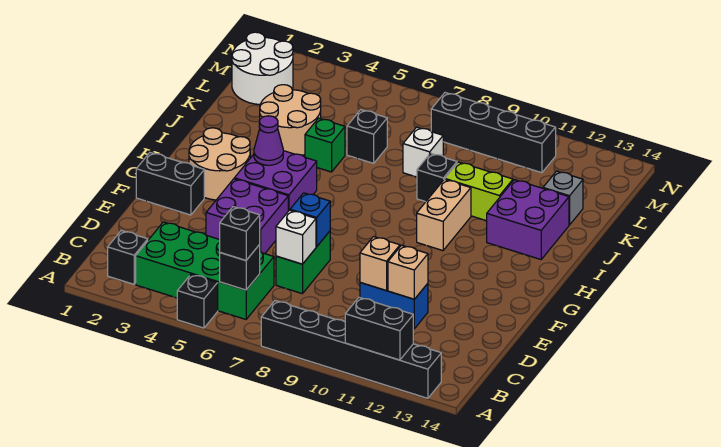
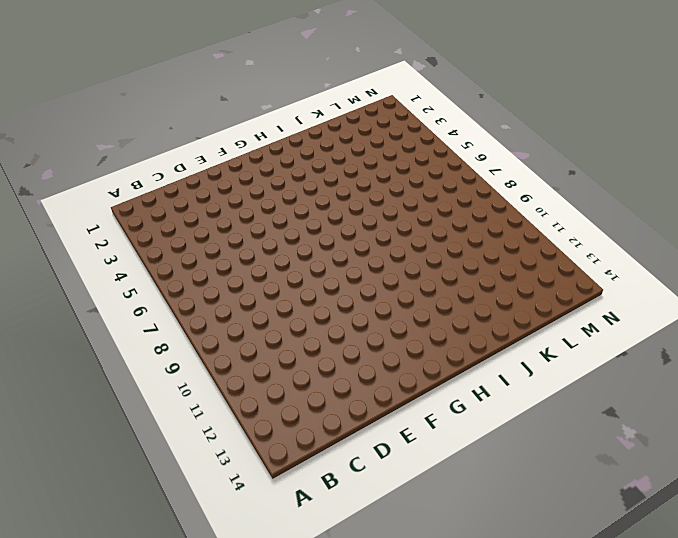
none -> black brick A5 level 1
none -> black brick A8:A13 level 1
none -> black brick B2 level 1

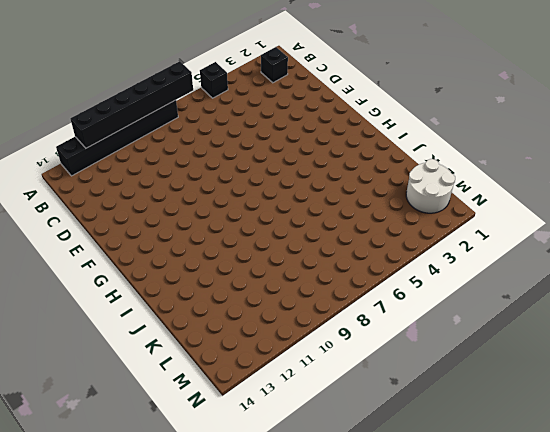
black brick A7:A12 level 2 -> black brick A11:A12 level 2
none -> green brick B3:C6 level 1
none -> green brick D7:E7 level 1
none -> blue brick D10:D11 level 1

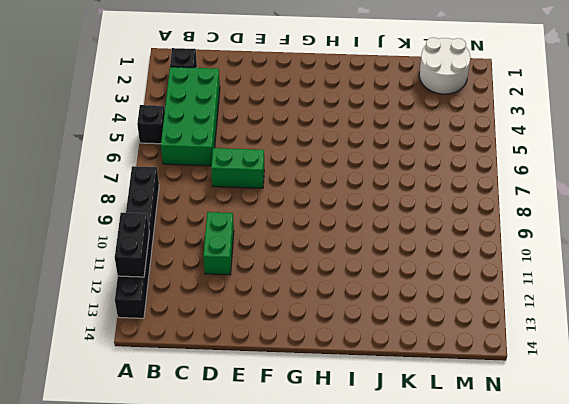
green brick D10:D11 level 1 -> blue brick D10:D11 level 1
none -> purple brick E4:F5 level 1
none -> black brick F1:F2 level 1
none -> tan round brick G2:H3 level 1

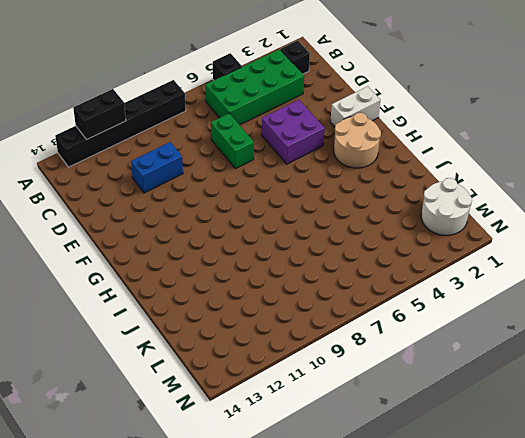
white brick F1:F2 level 1 -> black brick F1:F2 level 1
none -> purple brick G4:H5 level 1
none -> tan brick H10:I10 level 1
none -> purple brick I12:J13 level 1

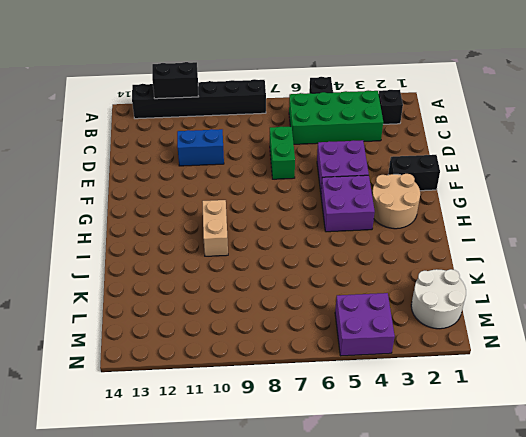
purple brick M4:N5 level 1 -> purple brick I12:J13 level 1
none -> tan round brick J3:K4 level 1
none -> green brick J5 level 1
none -> black brick J9 level 1

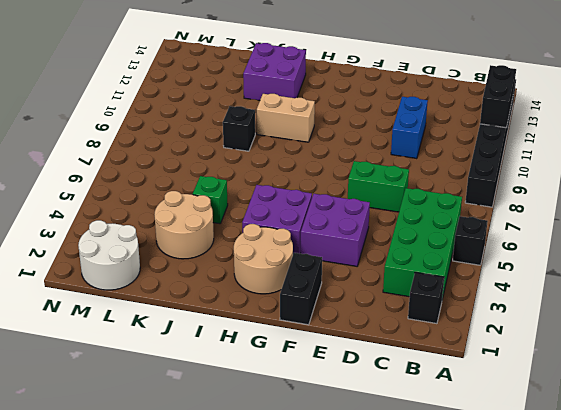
none -> lime brick J10:J11 level 1
none -> black brick K6 level 1
none -> white brick K8 level 1

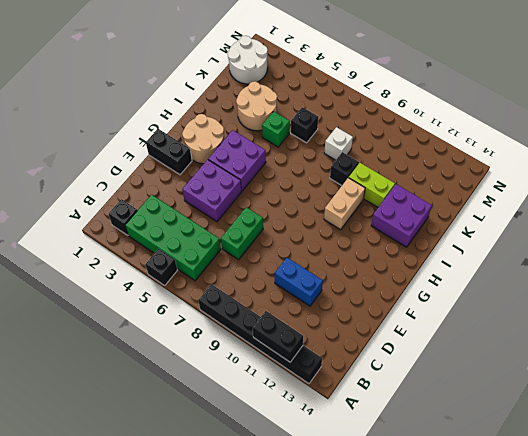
none -> grey brick K13 level 1
none -> black brick M8:M11 level 1
none -> black brick B6 level 2

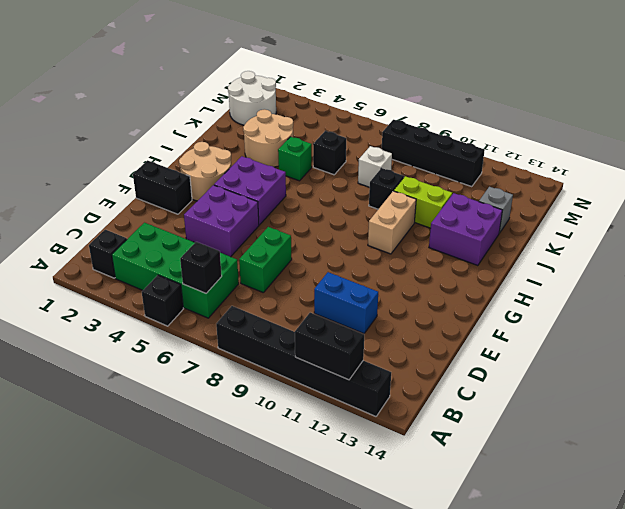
none -> white brick D7 level 2
none -> tan brick D10 level 2
none -> tan brick D11 level 2

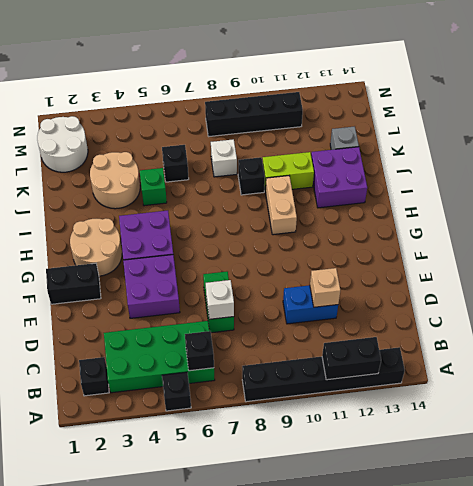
none -> tan brick D10 level 2
none -> blue brick E7 level 2
none -> purple cone H4 level 2

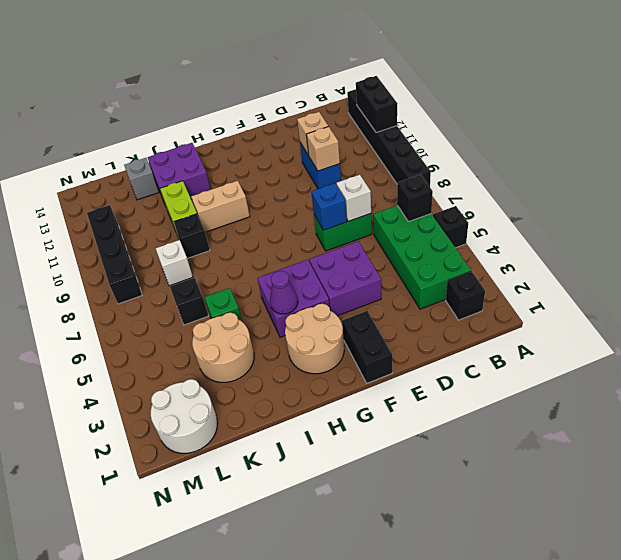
none -> black brick B6 level 3

